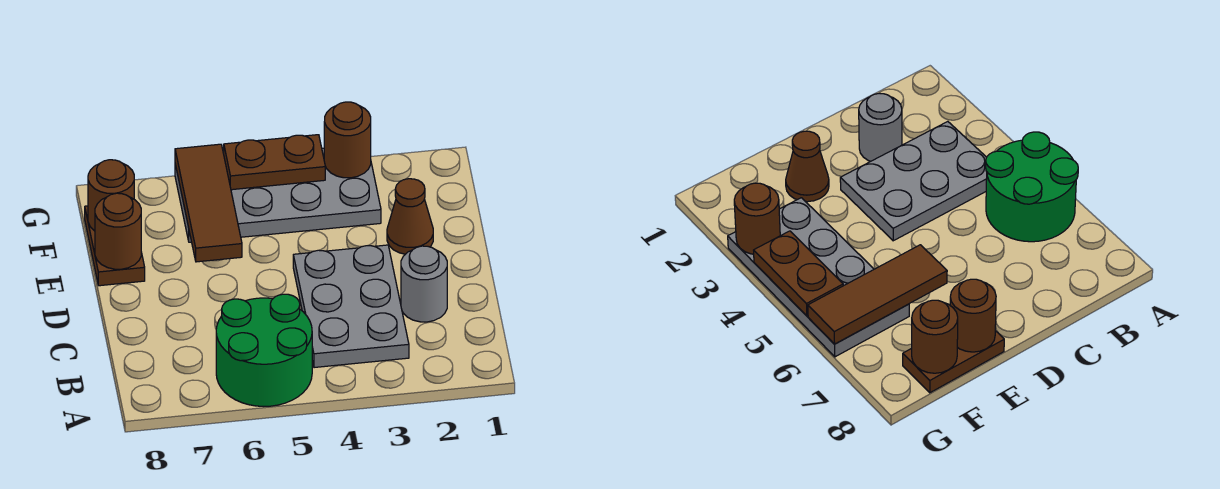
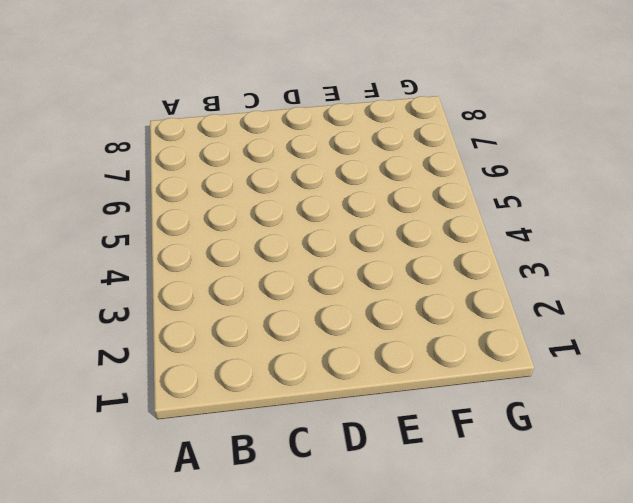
none -> green round brick A5:B6 level 1
none -> grey plate B3:D4 level 1

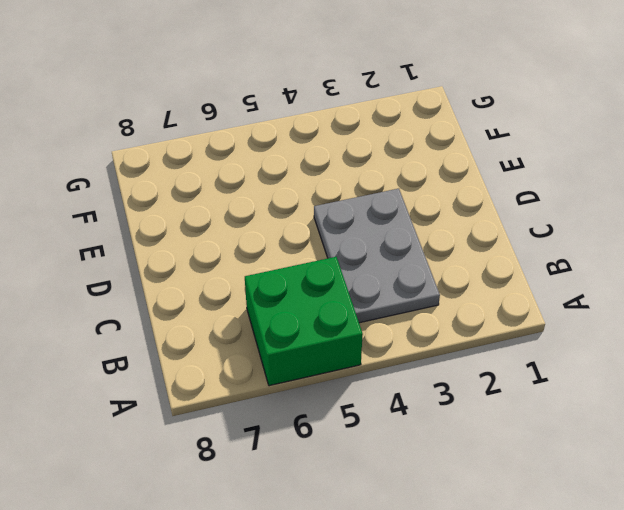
green brick A5:B6 level 1 -> green round brick A5:B6 level 1
none -> grey round brick C2 level 1
none -> brown cone E2 level 1

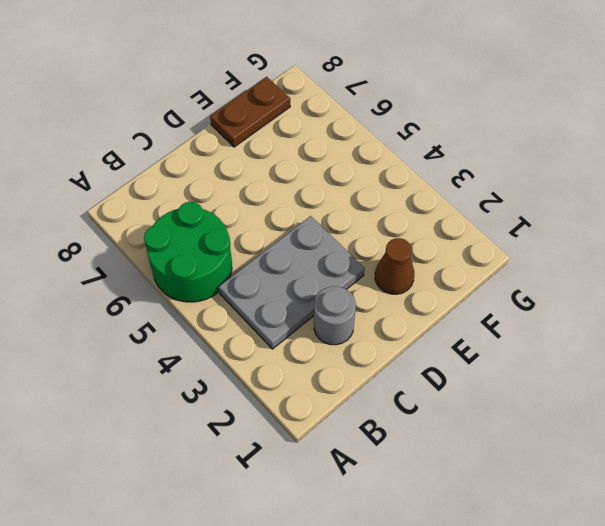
none -> grey plate F3:G6 level 1
none -> brown tile E6:G6 level 2

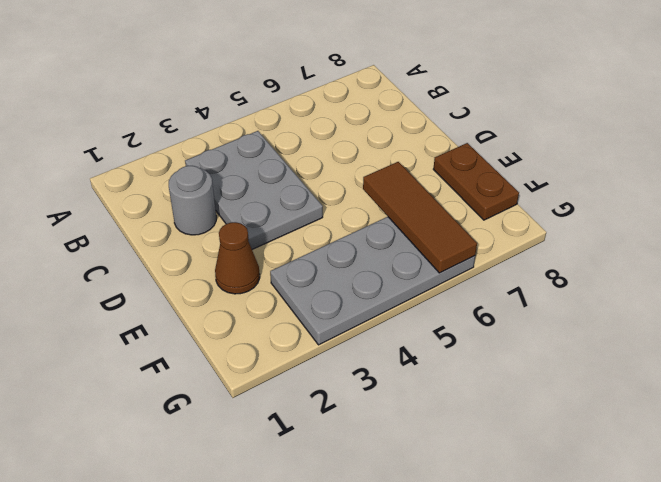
none -> green round brick A5:B6 level 1
none -> brown round brick E8 level 2

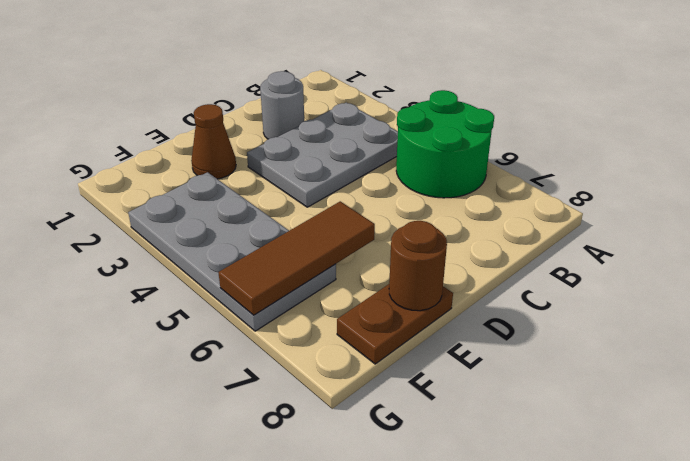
none -> brown round brick F8 level 2
none -> brown round brick G3 level 2

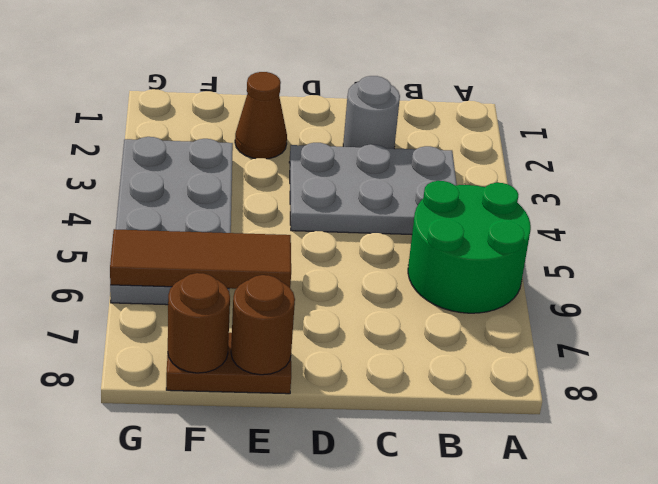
none -> brown round brick G3 level 2
none -> brown plate G4:G5 level 2

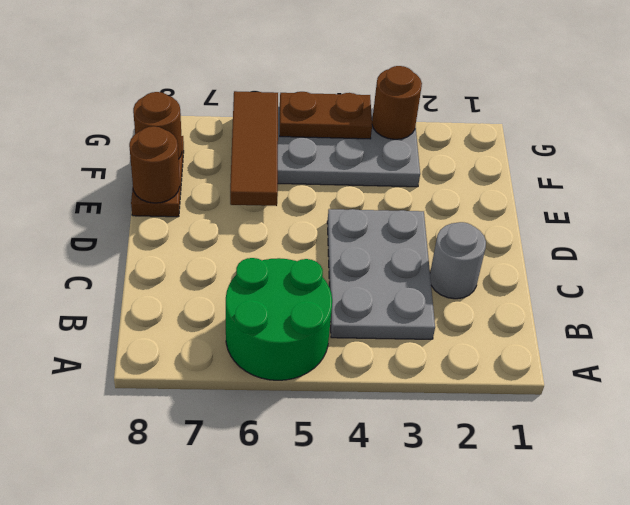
none -> brown cone E2 level 1

